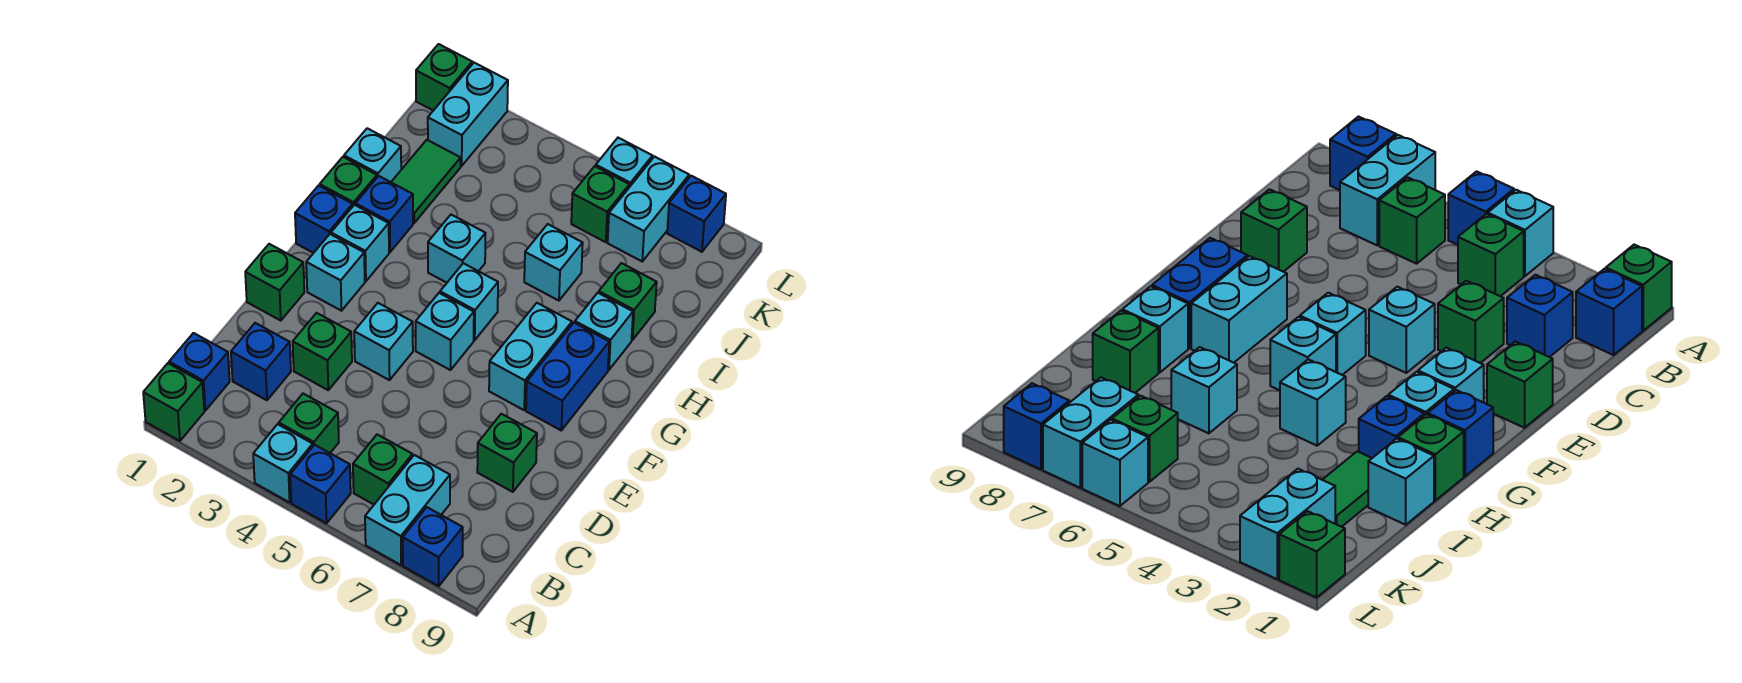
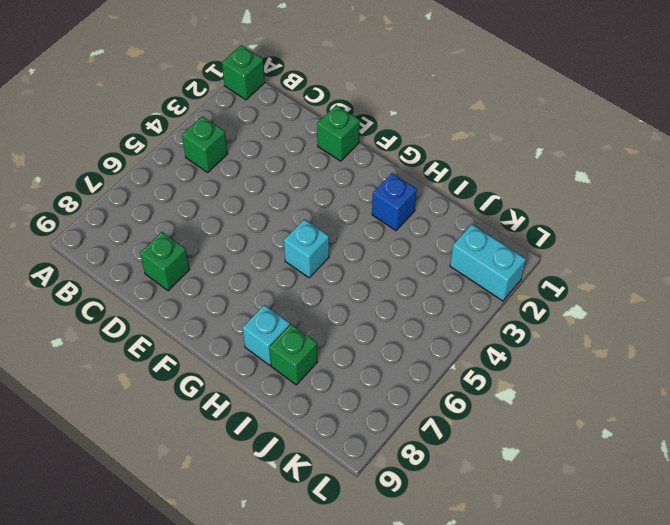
none -> cyan brick A4 level 1
none -> blue brick A5 level 1
none -> cyan brick A7:B7 level 1
none -> blue brick A8 level 1

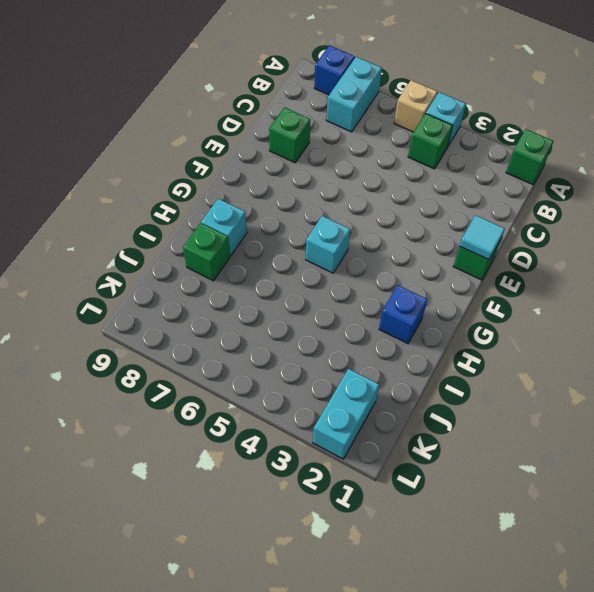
tan brick A5 level 1 -> blue brick A5 level 1
cyan tile E1 level 2 -> none
none -> blue brick B1 level 1
none -> green brick B6 level 1
none -> blue brick C2 level 1
none -> green brick D3 level 1

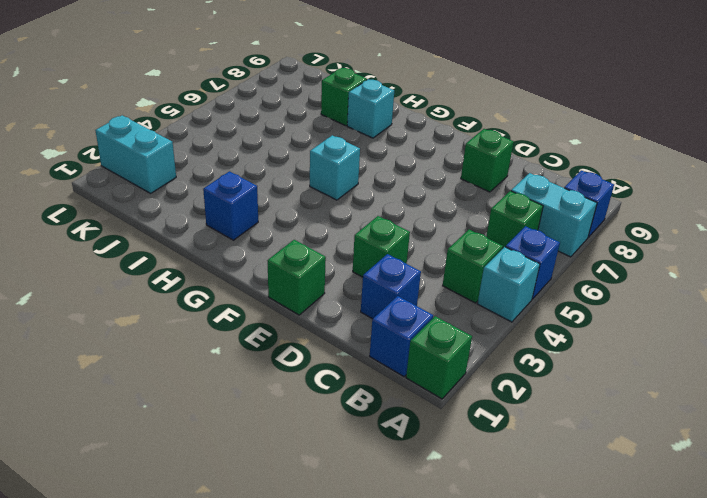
none -> cyan brick E4 level 1
none -> cyan brick F2 level 1
none -> cyan brick F5 level 1
none -> cyan brick F7:G7 level 1

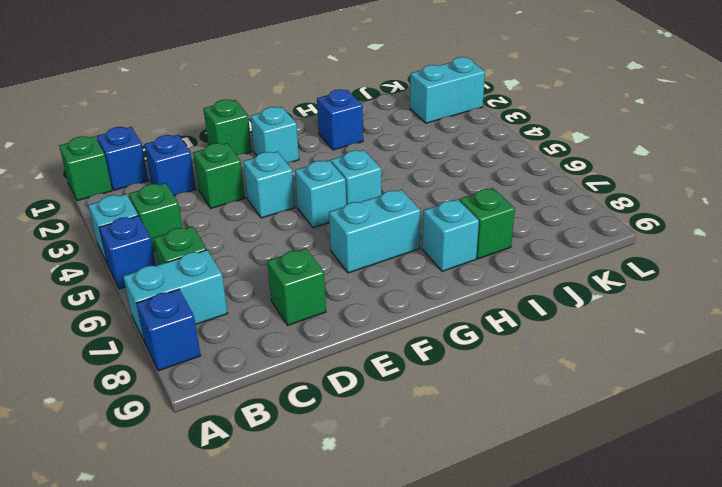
none -> blue brick F8:G8 level 1
none -> blue brick G1 level 1
none -> cyan brick G2 level 1
none -> green brick H1 level 1

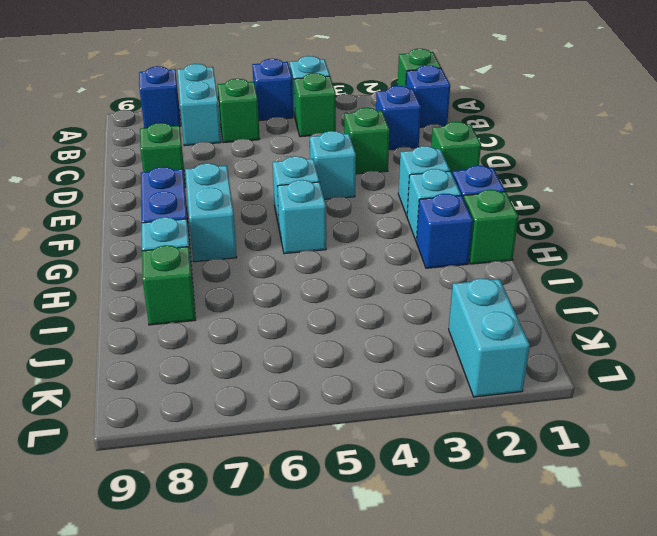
none -> cyan brick H4 level 1
none -> cyan brick I1 level 1
none -> green tile I2:J2 level 1
none -> cyan brick I6 level 1

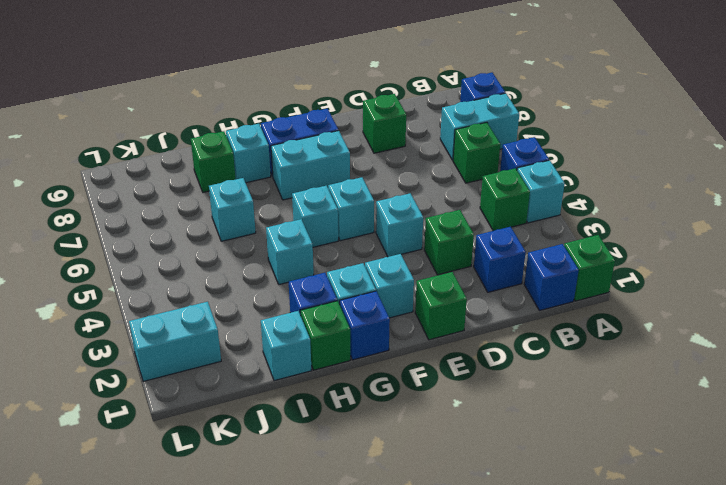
none -> green tile I2:J2 level 1
none -> green brick K6 level 1
none -> cyan brick K7:L7 level 1
none -> green brick L1 level 1

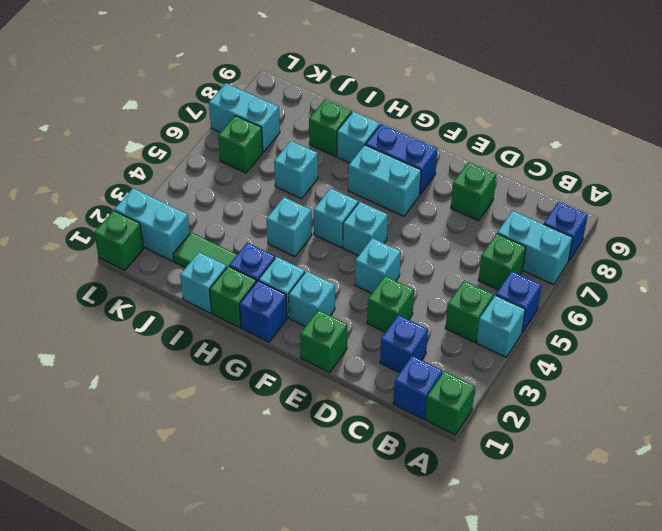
none -> cyan brick L6 level 1
none -> blue brick L8 level 1

